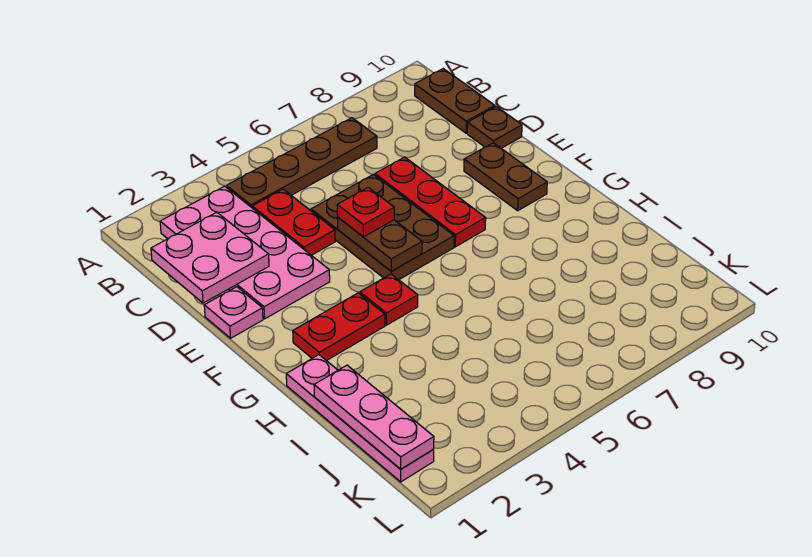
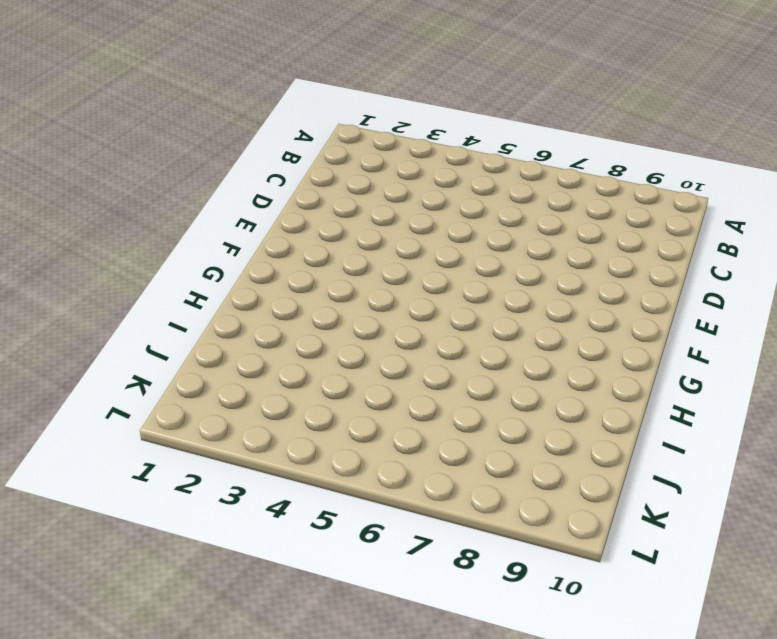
none -> pink plate B2:E3 level 1
none -> brown plate B4:B7 level 1
none -> brown plate B10:C10 level 1

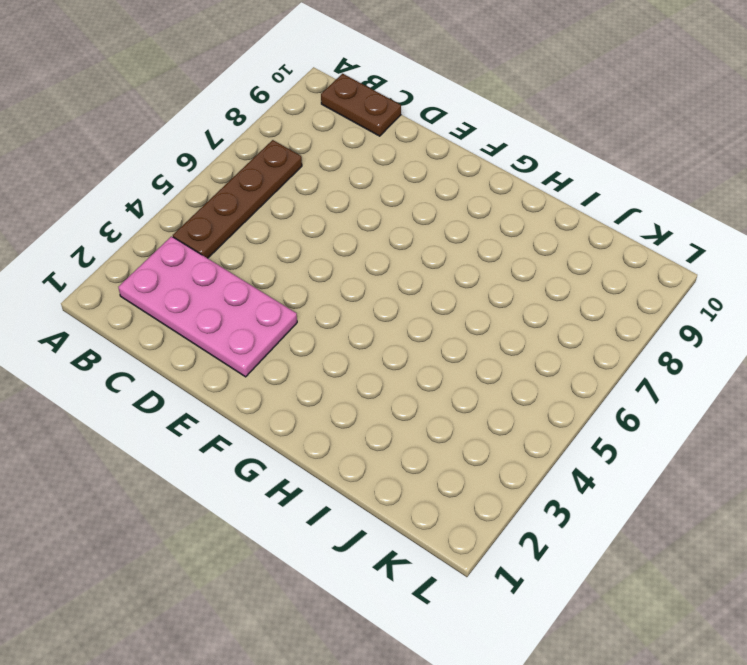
none -> red plate C4:D4 level 1
none -> brown plate D5:F6 level 1
none -> red plate D7:F7 level 1

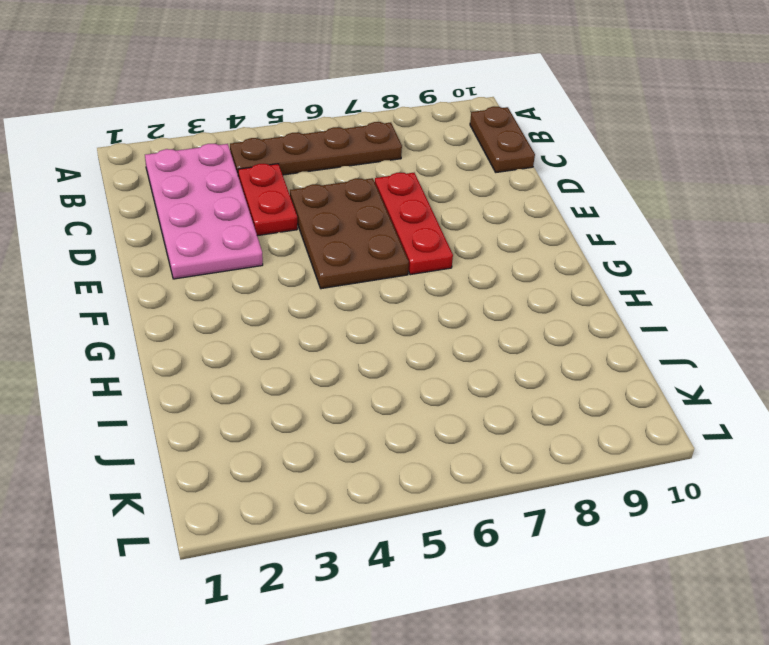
none -> brown plate D10 level 1
none -> pink plate E1 level 1
none -> brown plate E9:F9 level 1

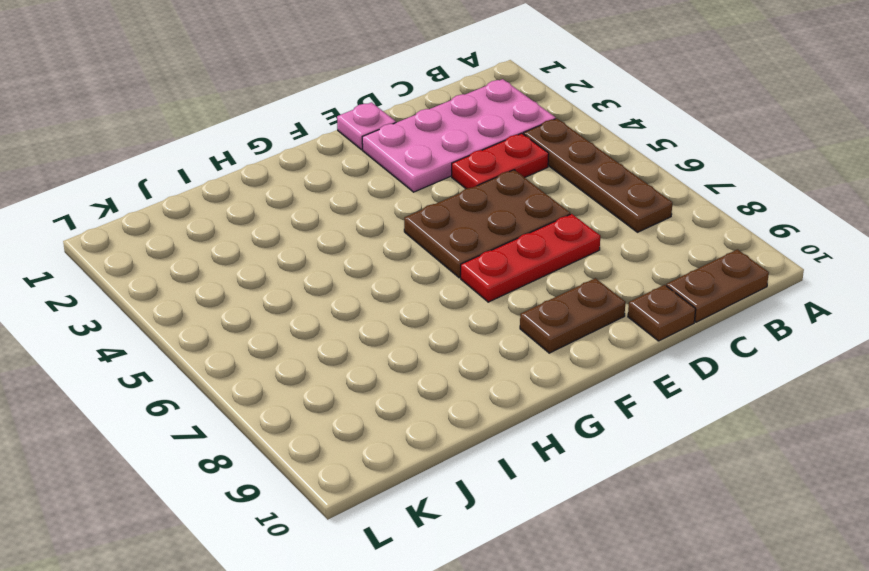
none -> red plate G2:G3 level 1
none -> red plate G4 level 1
none -> pink plate H1:K1 level 1

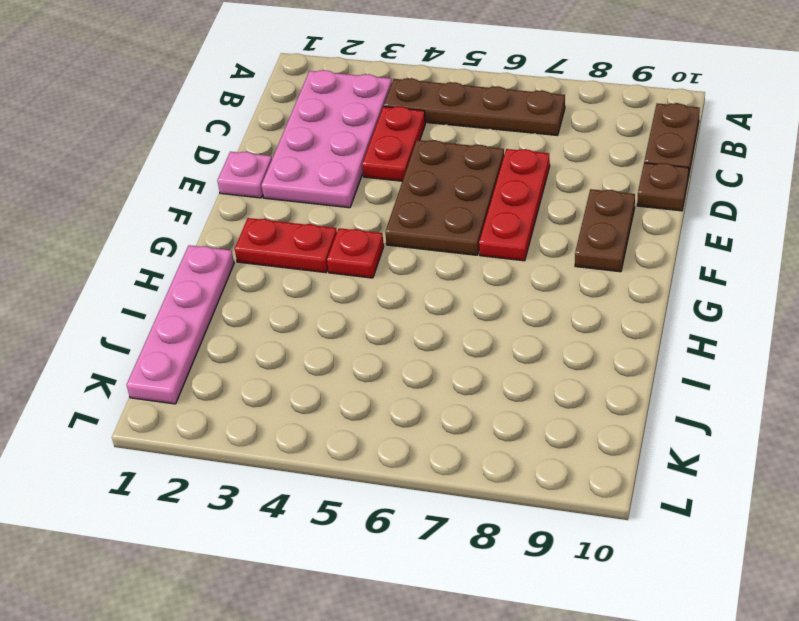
none -> pink plate C1:D2 level 2
none -> brown plate E5:F5 level 2
none -> pink plate I1:K1 level 2

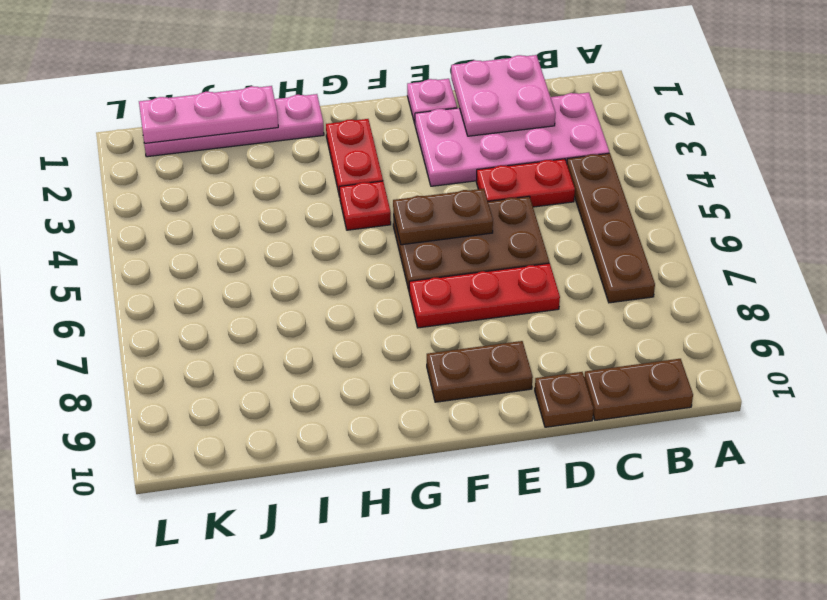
none -> red plate E5 level 3

